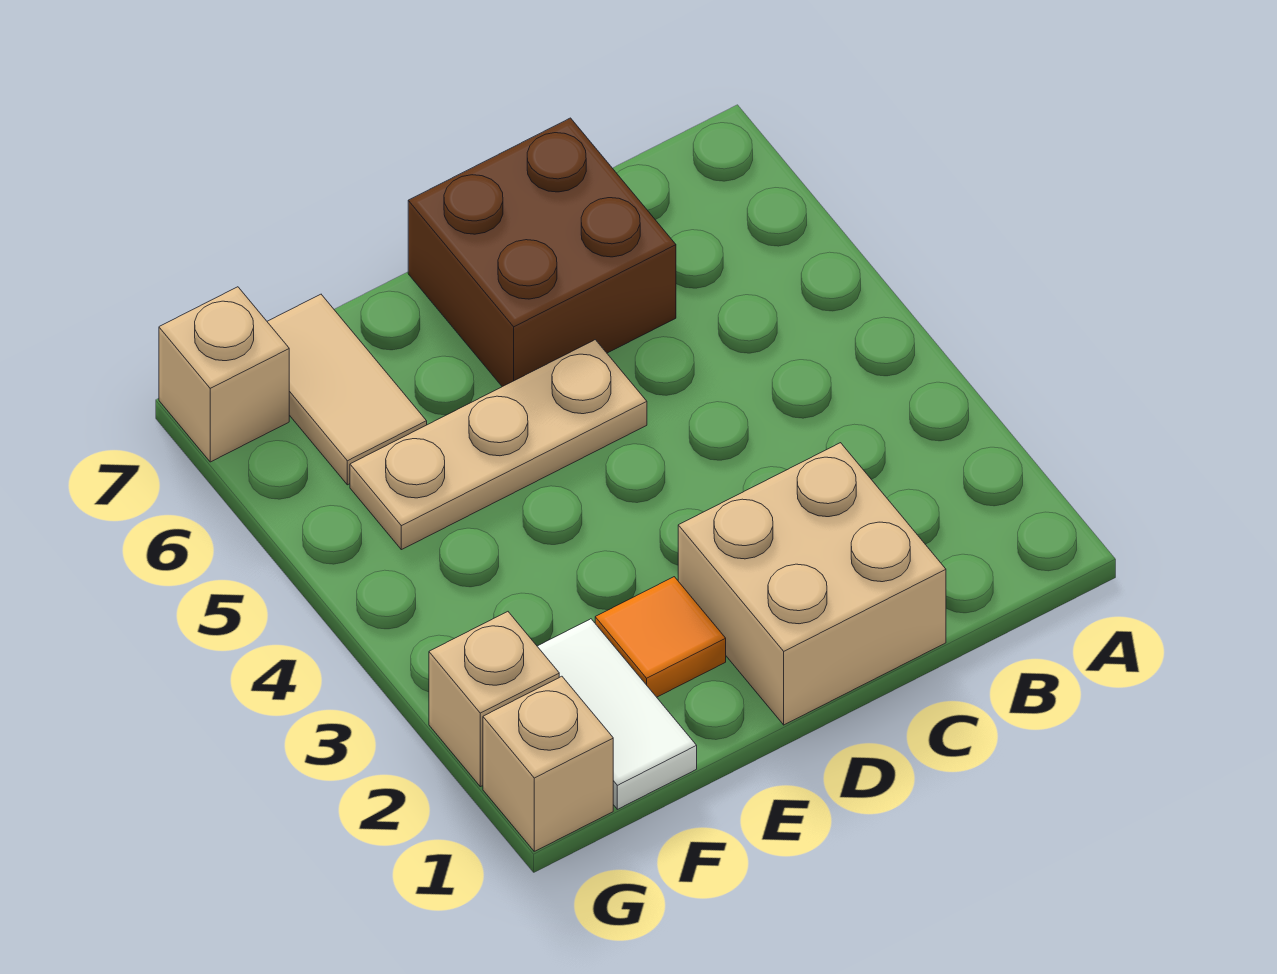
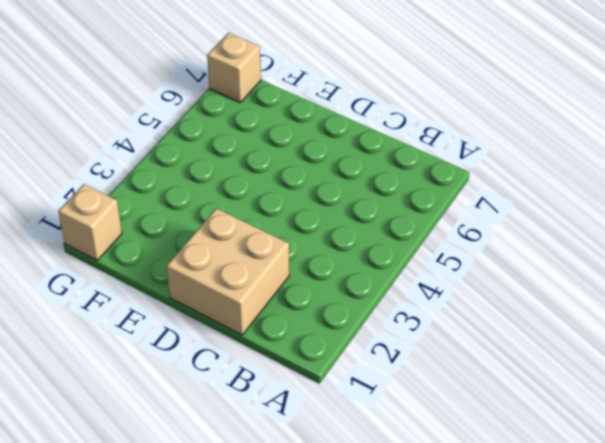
none -> brown brick C6:D7 level 1
none -> tan plate D5:F5 level 1

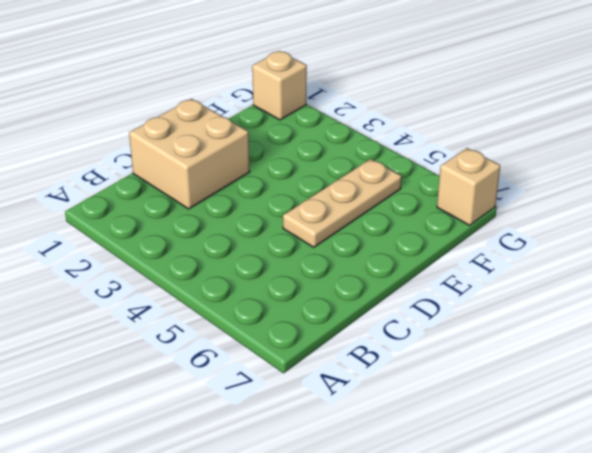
none -> brown brick C6:D7 level 1
none -> orange tile E2 level 1

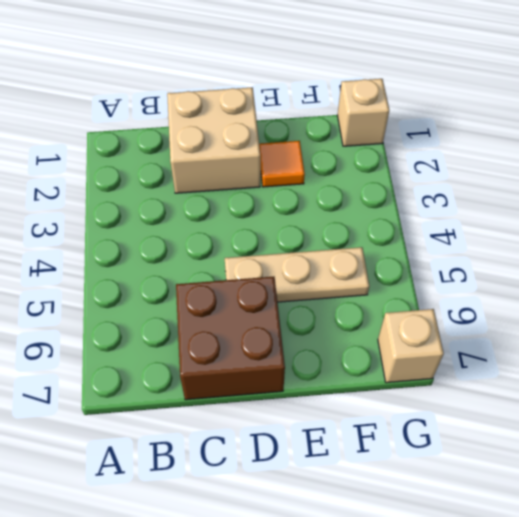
none -> white tile F1:F2 level 1
none -> tan tile F6:F7 level 1

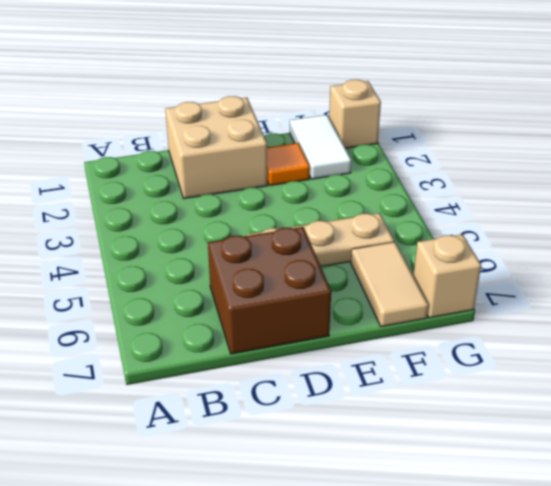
none -> tan brick G2 level 1

